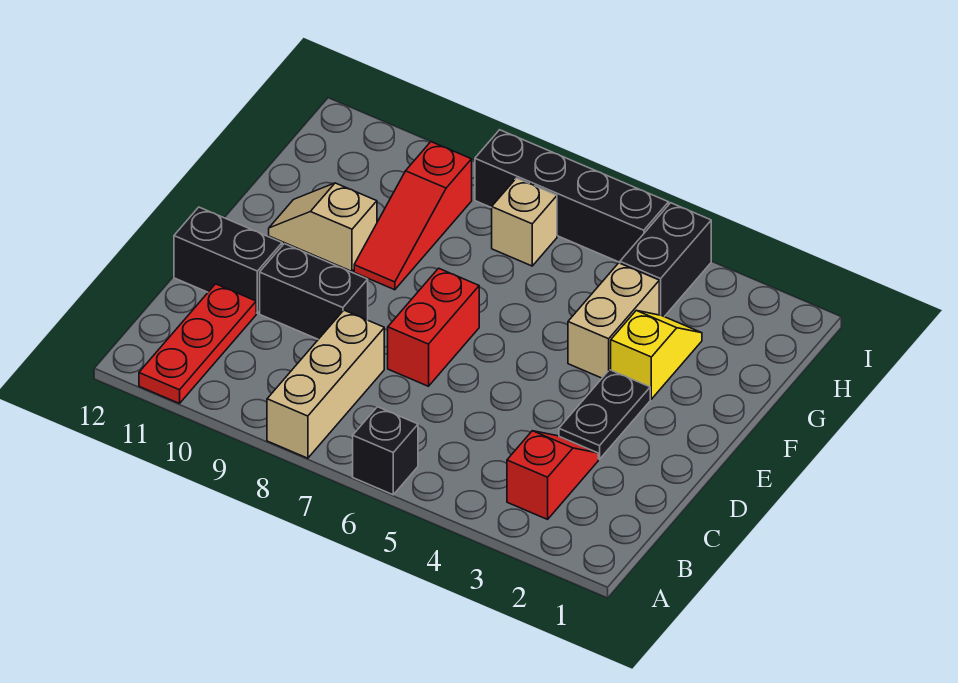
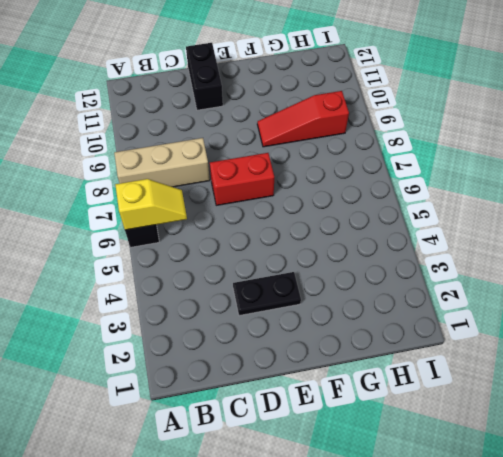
yellow slope A6:B6 level 2 top A -> yellow slope F3:G3 level 1 top F
none -> red plate A11:C11 level 1
none -> red slope B3:C3 level 1 top B
none -> black brick D9:D10 level 1

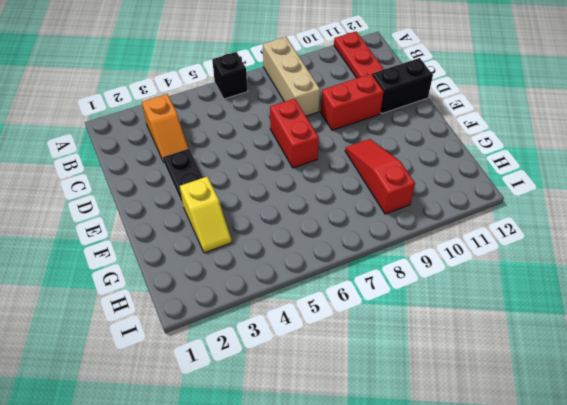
orange slope B3:C3 level 1 top B -> red slope B3:C3 level 1 top B
red brick D9:D10 level 1 -> black brick D9:D10 level 1
none -> tan brick F4:G4 level 1
none -> tan slope F10:F11 level 1 top 10
none -> black brick H4:I4 level 1

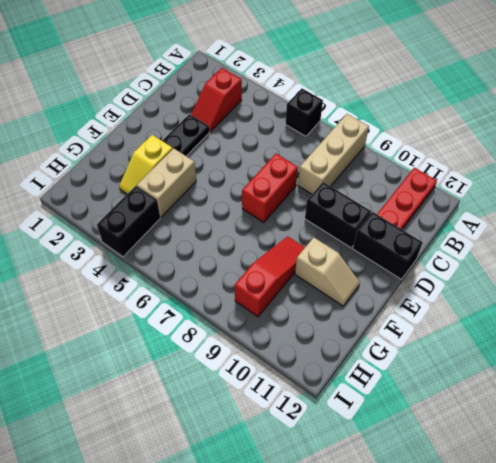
none -> tan brick H7 level 1
none -> black brick I5:I8 level 1

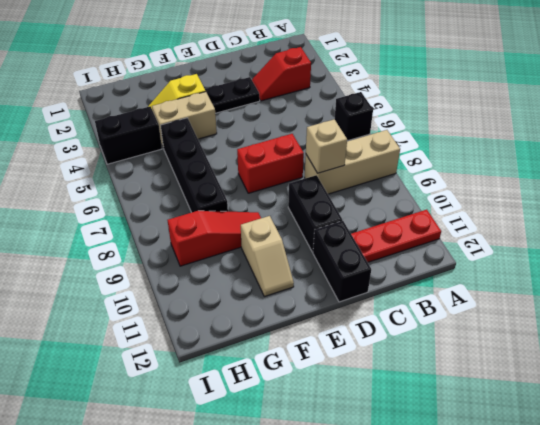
tan brick C8 level 2 -> tan brick H7 level 1
black brick G5:G8 level 1 -> black brick I5:I8 level 1

